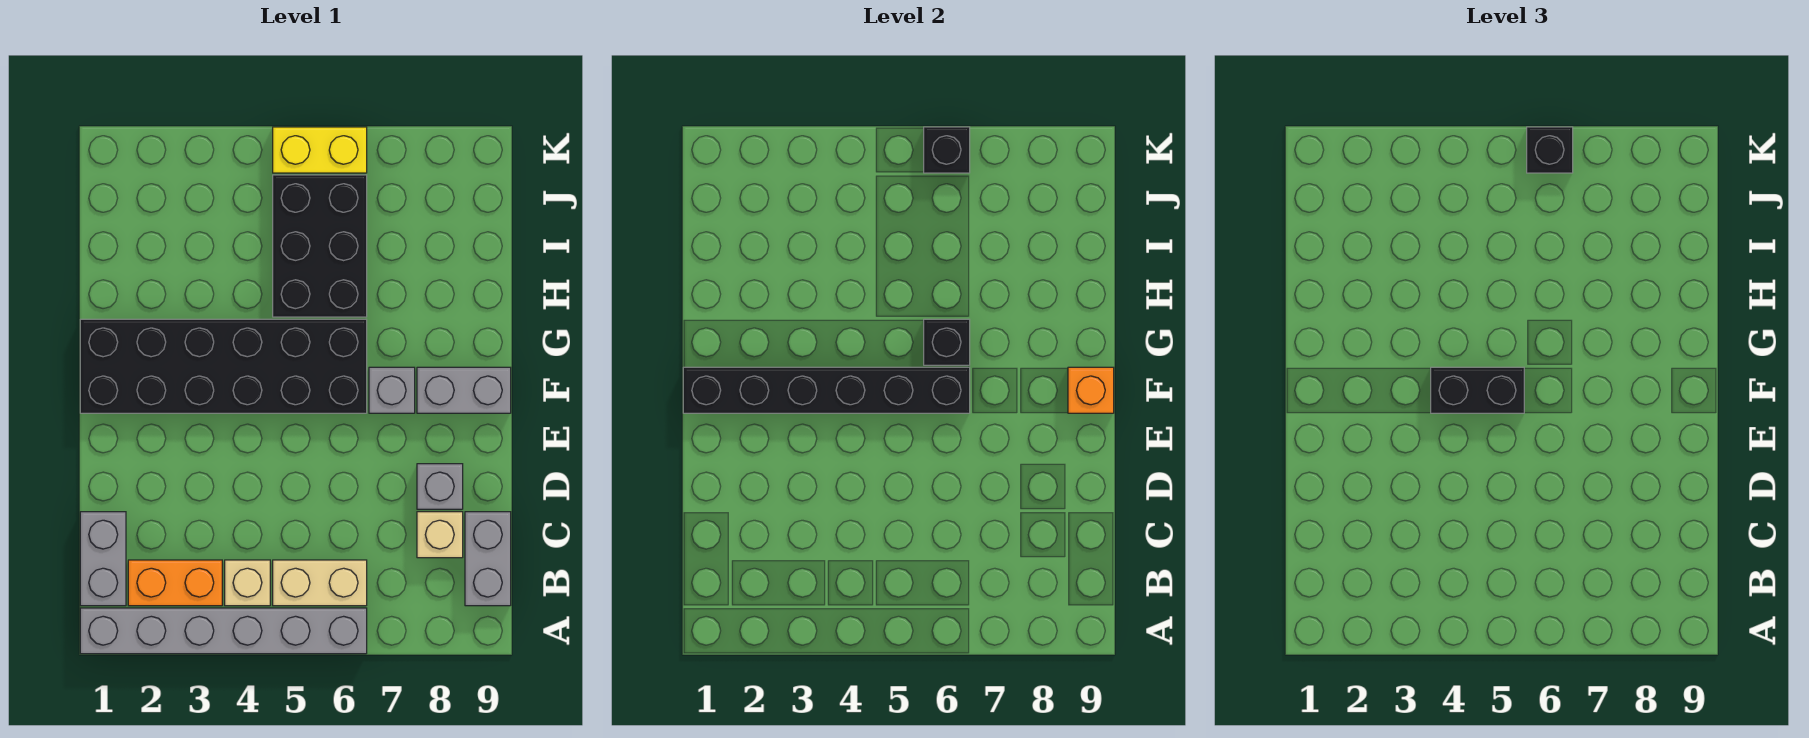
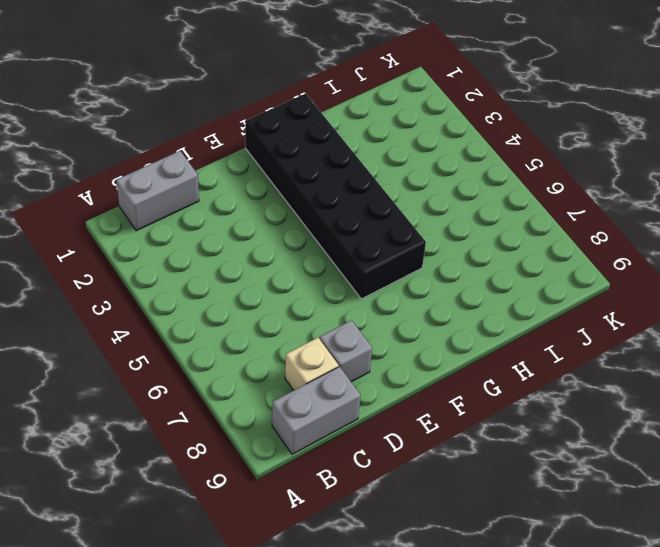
none -> grey brick A1:A6 level 1
none -> orange brick B2:B3 level 1
none -> tan brick B4 level 1

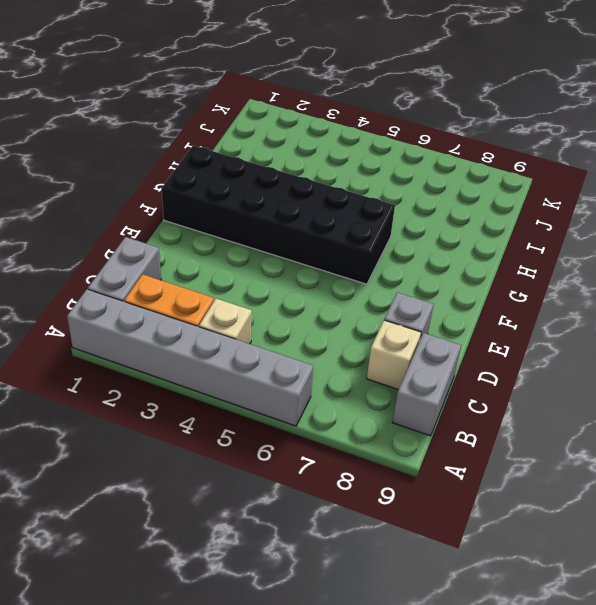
none -> tan brick B5:B6 level 1
none -> grey brick F7 level 1
none -> grey brick F8:F9 level 1

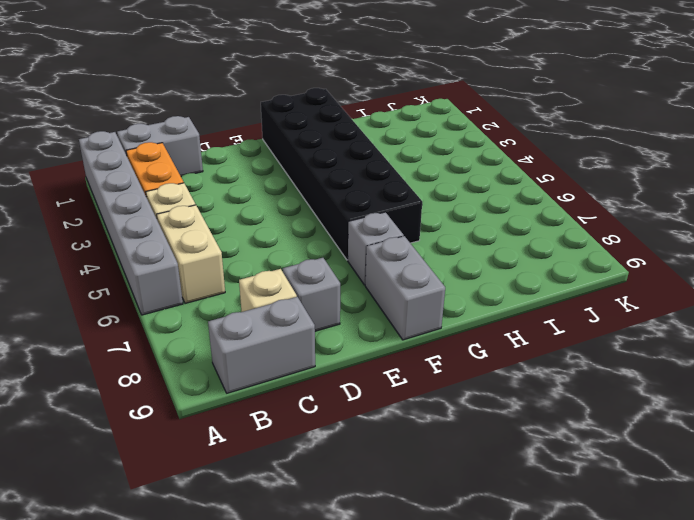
none -> black brick H5:J6 level 1
none -> yellow brick K5:K6 level 1
none -> black brick F1:F6 level 2

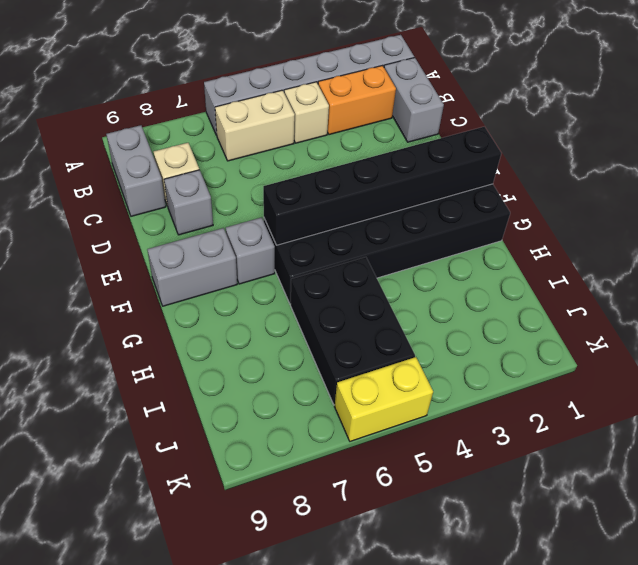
none -> orange brick F9 level 2
none -> black brick G6 level 2
none -> black brick K6 level 2

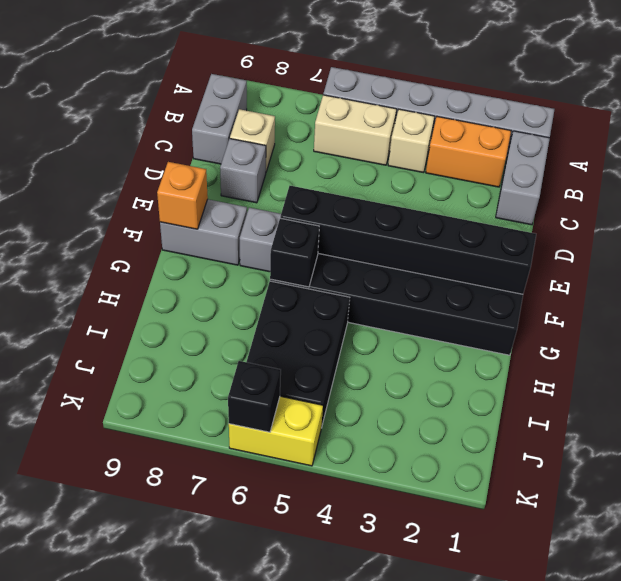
none -> black brick F4:F5 level 3
none -> black brick K6 level 3

